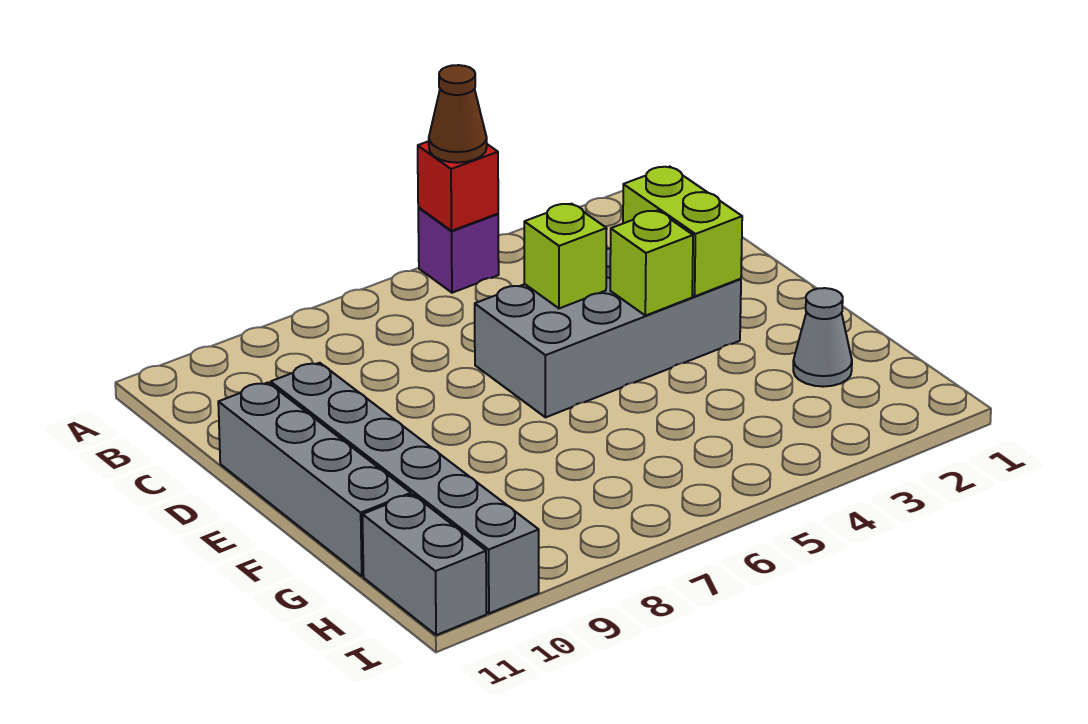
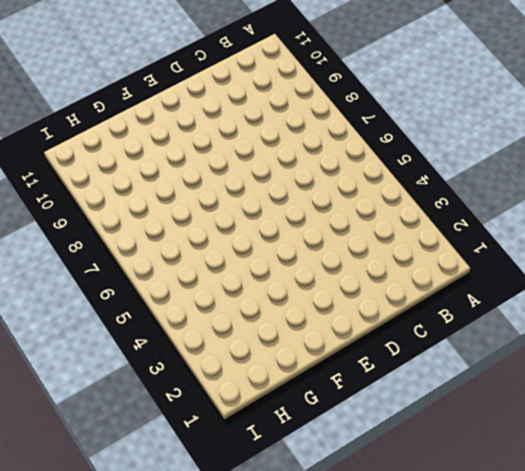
none -> purple brick A5 level 1
none -> grey brick D3:E6 level 1

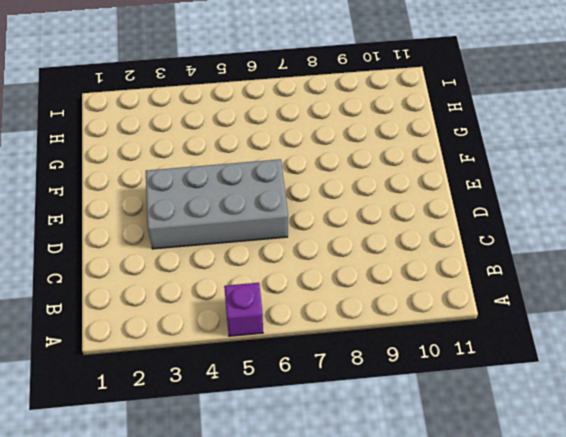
none -> grey brick D10:I10 level 1
none -> grey brick D11:G11 level 1

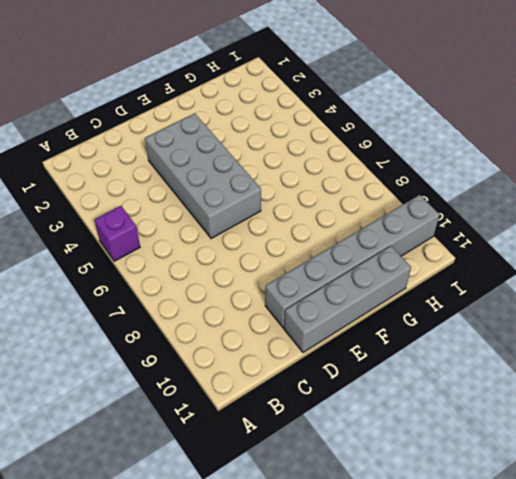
none -> grey cone G2 level 1
none -> grey brick H11:I11 level 1

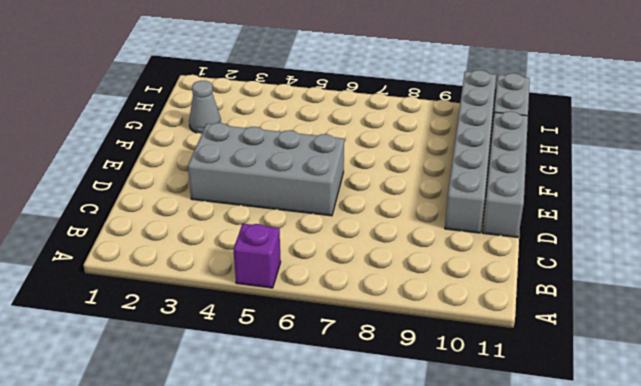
none -> red brick A5 level 2
none -> lime brick D3:E3 level 2

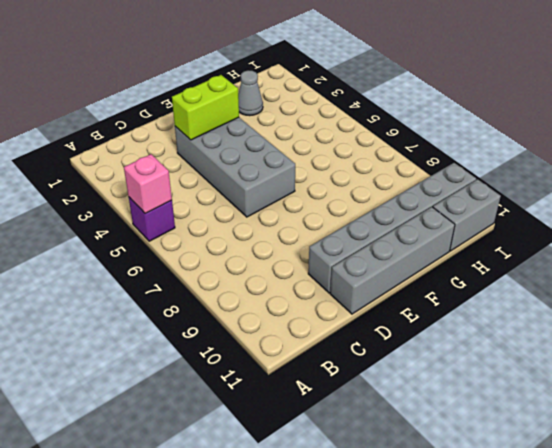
pink brick A5 level 2 -> red brick A5 level 2
none -> lime brick D5 level 2
none -> lime brick E4 level 2

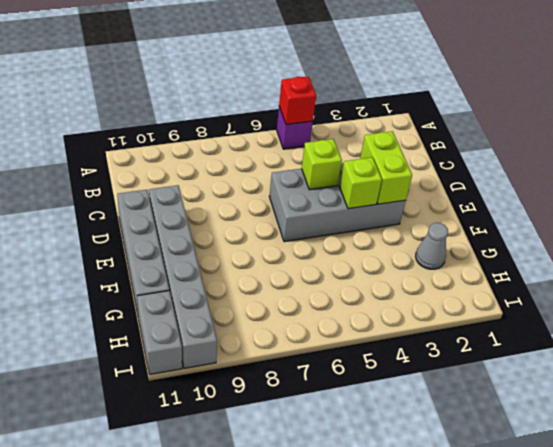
none -> brown cone A5 level 3

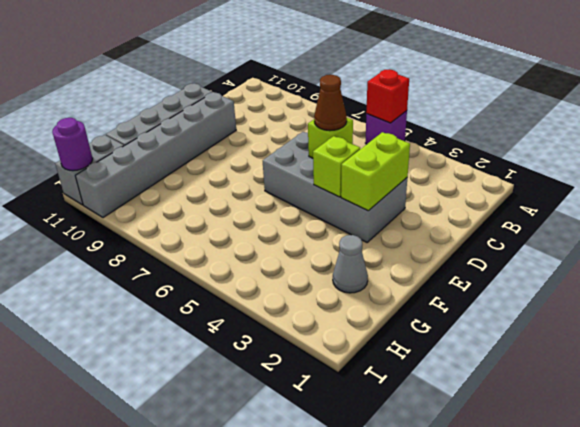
brown cone D5 level 3 -> brown cone A5 level 3
purple round brick I11 level 2 -> none

